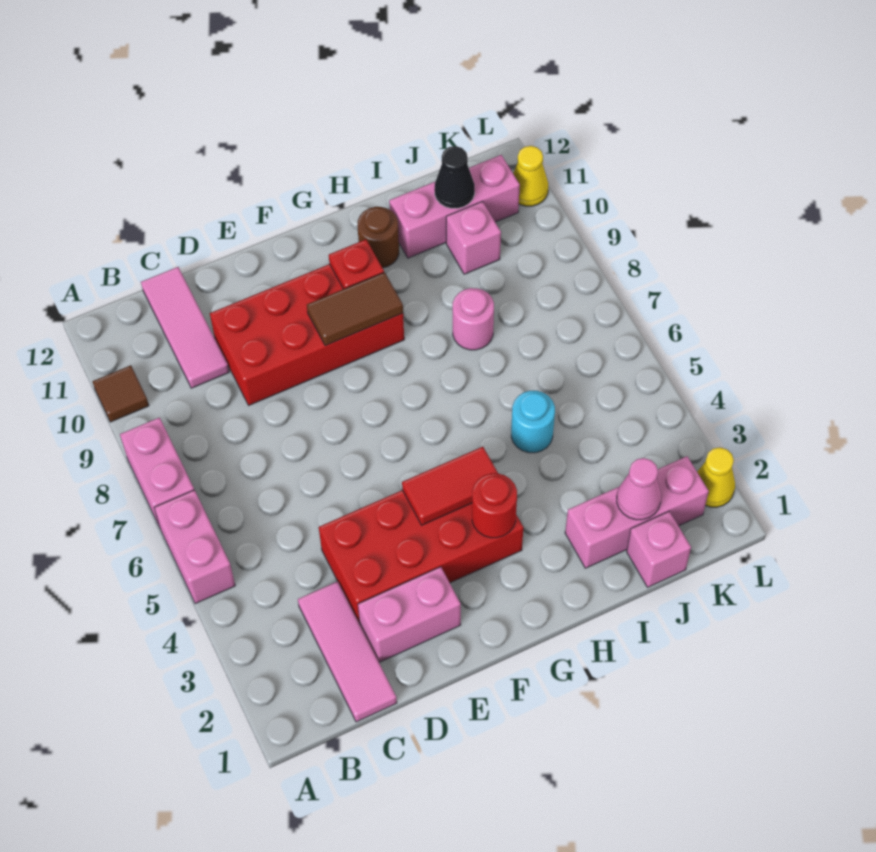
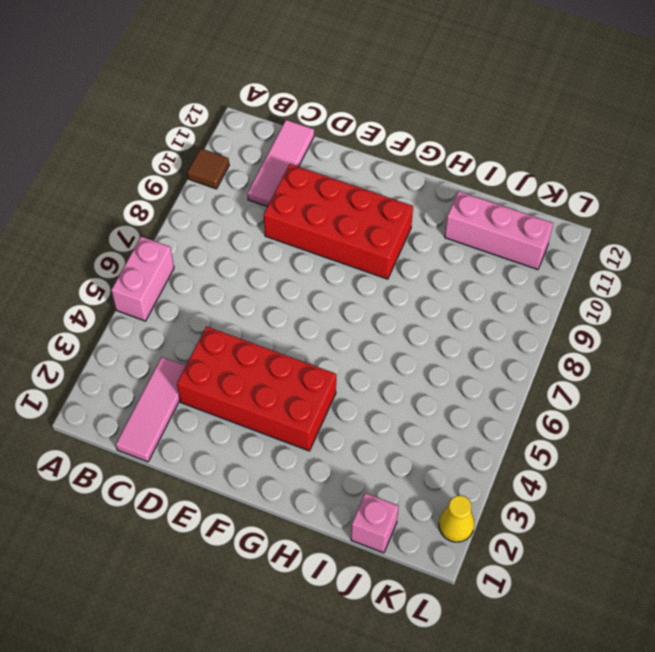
none -> pink brick A7:A8 level 1
none -> pink brick D2:E2 level 1
none -> brown round brick H11 level 1

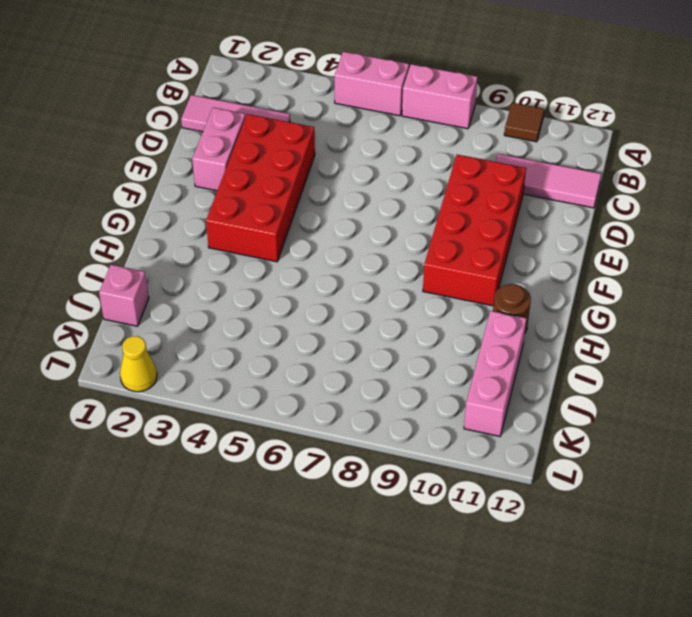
none -> pink brick I2:K2 level 1
none -> cyan round brick I5 level 1
none -> pink round brick I8 level 1

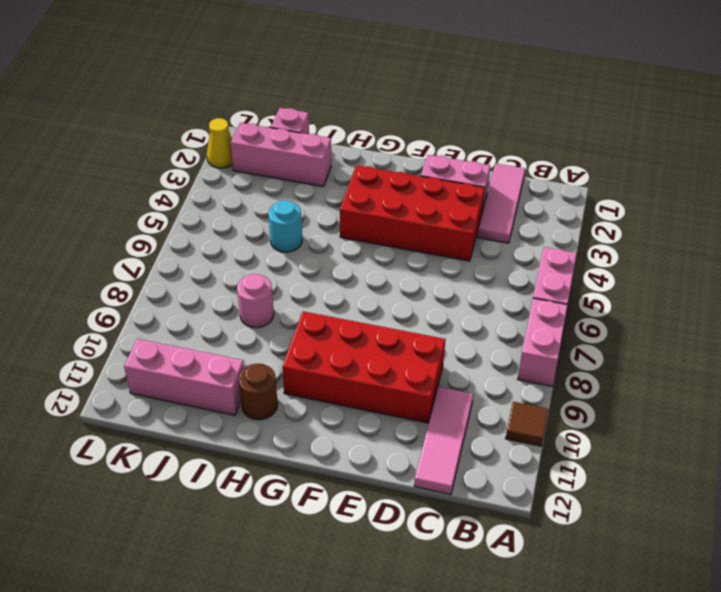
none -> pink brick J10 level 1
none -> yellow cone L11 level 1
none -> red tile F4:G4 level 2

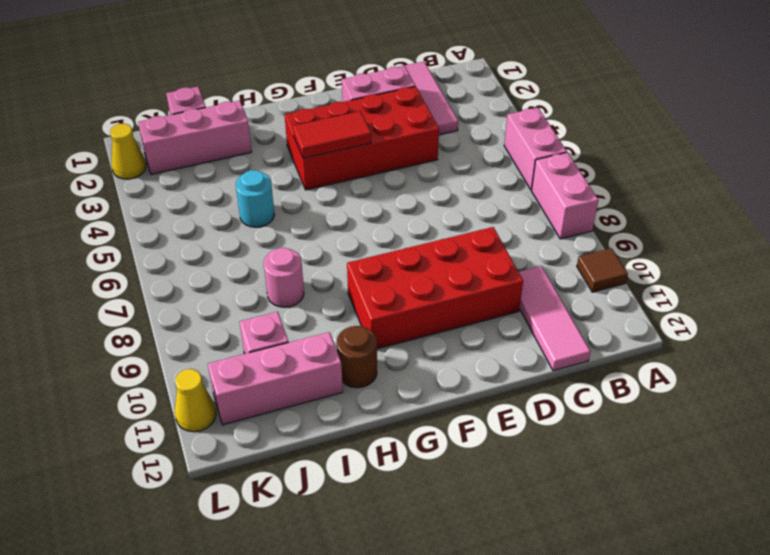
none -> brown tile F9:G9 level 2
none -> red round brick G3 level 2
none -> red plate G10 level 2

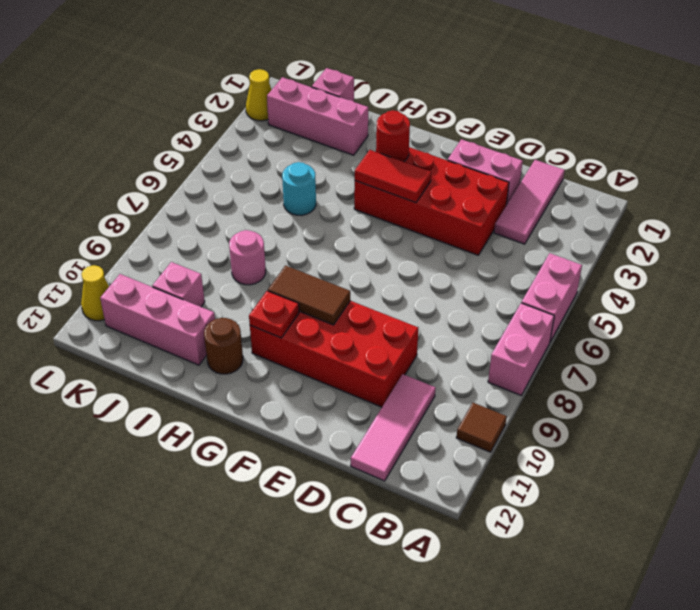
none -> pink cone J2 level 2
none -> black cone J11 level 2

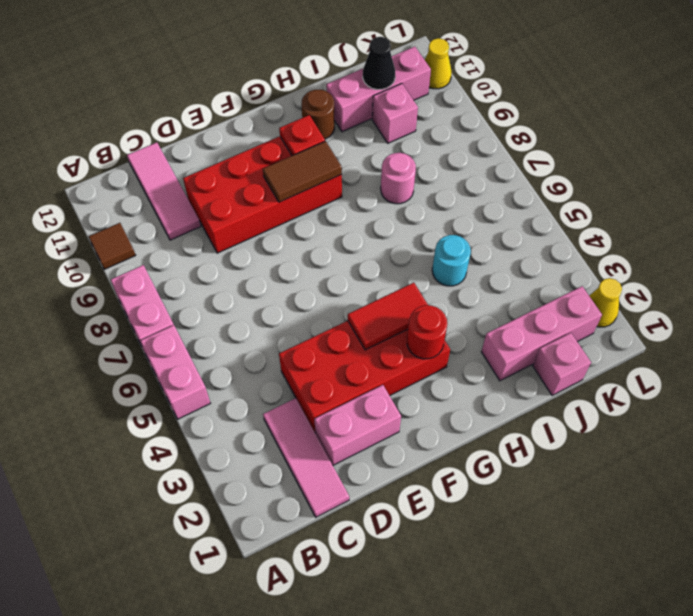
none -> pink cone J2 level 2

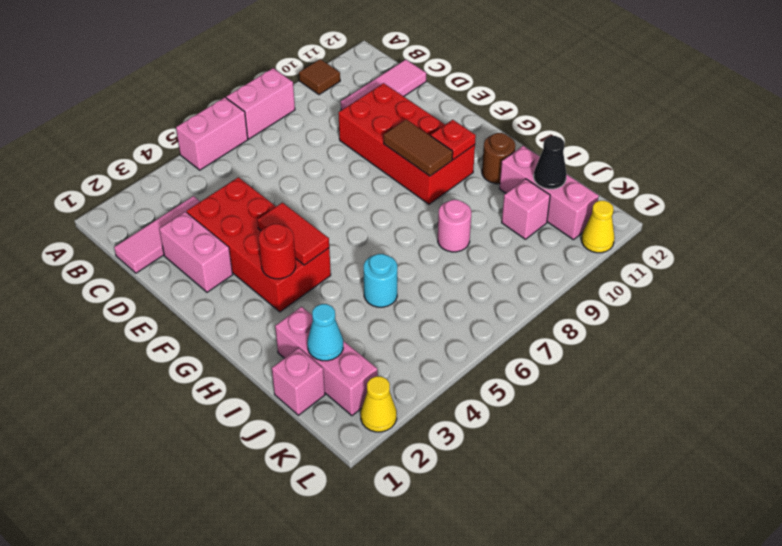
cyan cone J2 level 2 -> pink cone J2 level 2

